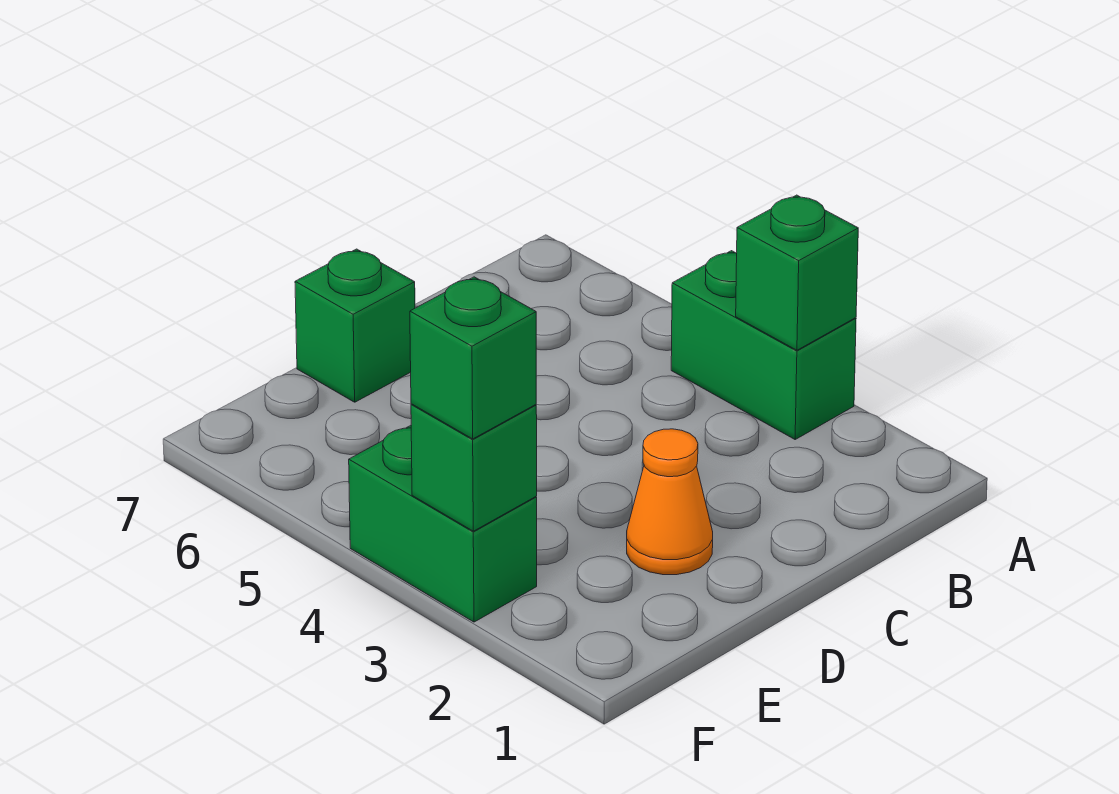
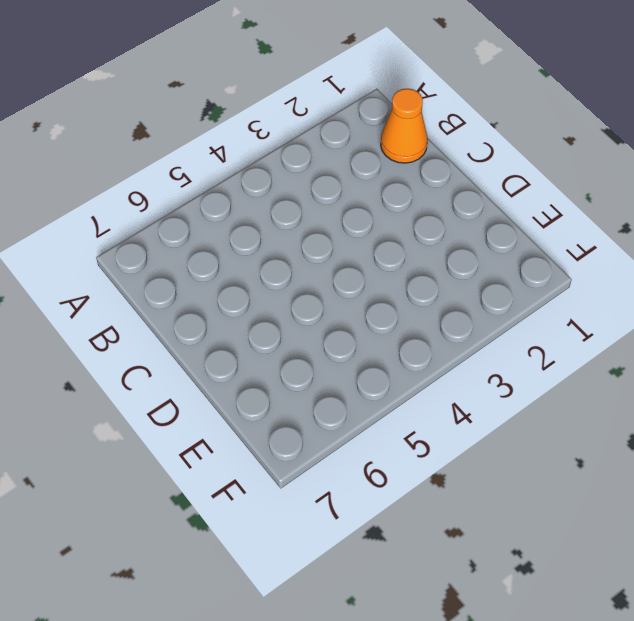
orange cone B1 level 1 -> orange cone D2 level 1
none -> green brick A3:A4 level 1
none -> green brick D7 level 1

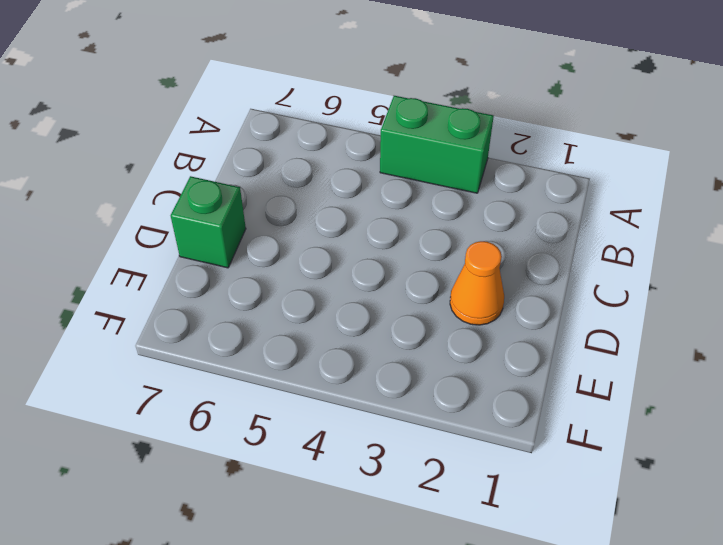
none -> green brick F3:F4 level 1
none -> green brick A3 level 2

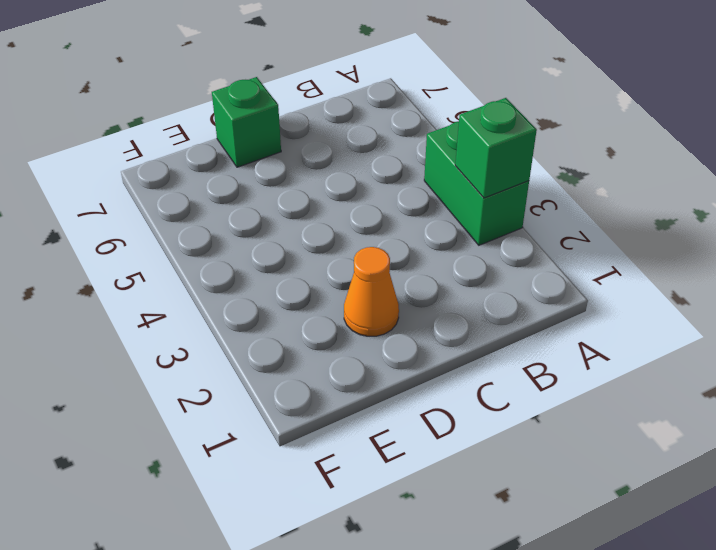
none -> green brick F3:F4 level 1
none -> green brick F3 level 2

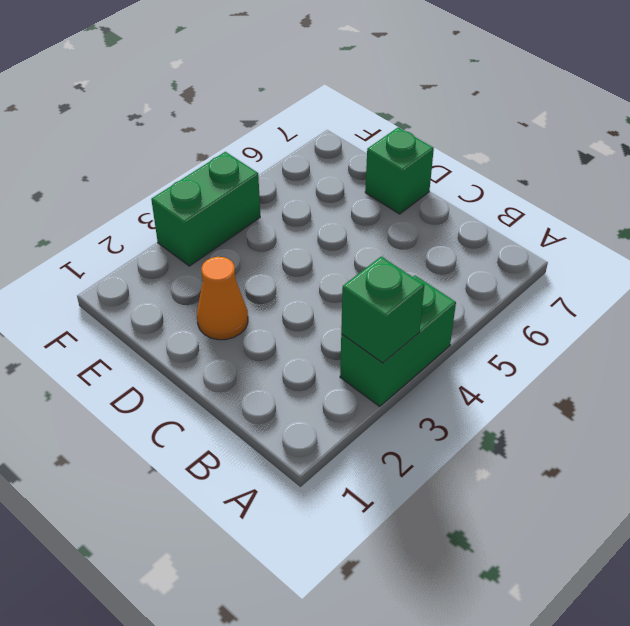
none -> green brick F3 level 2
none -> green brick F3 level 3

